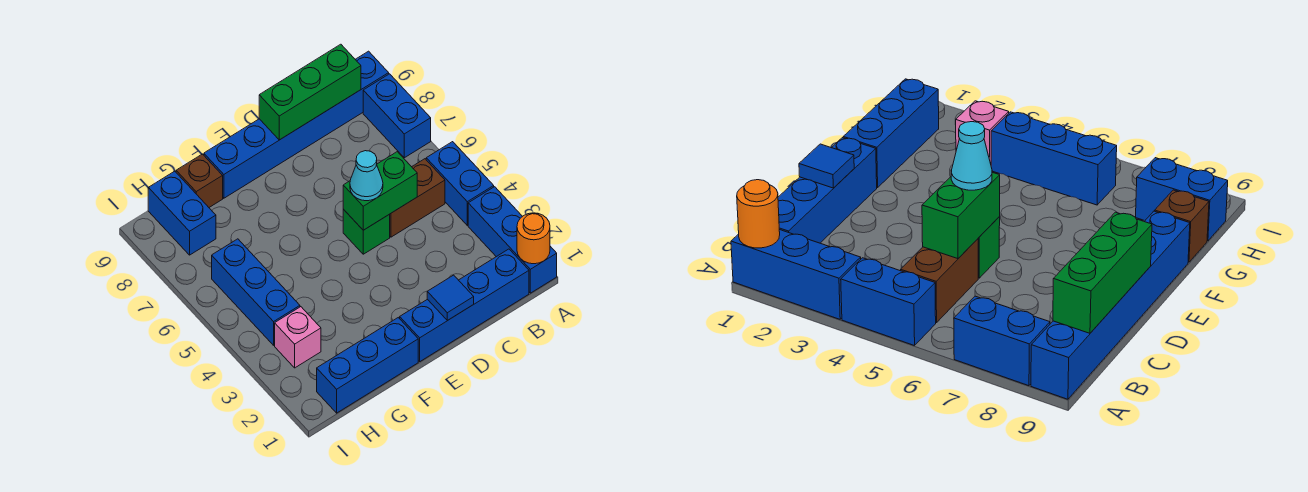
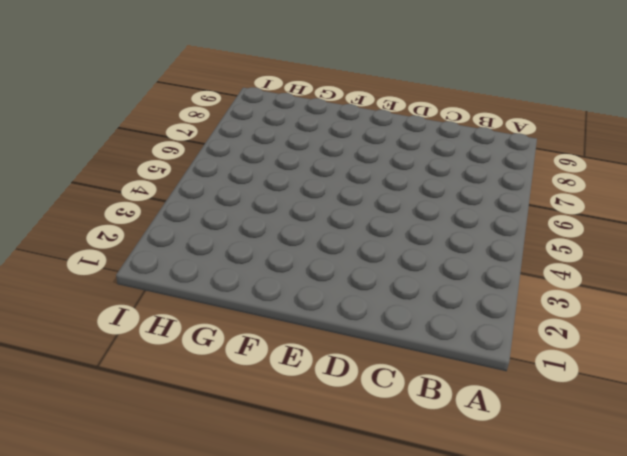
none -> blue brick A1:A3 level 1
none -> blue brick A4:A5 level 1
none -> blue brick A7:A8 level 1

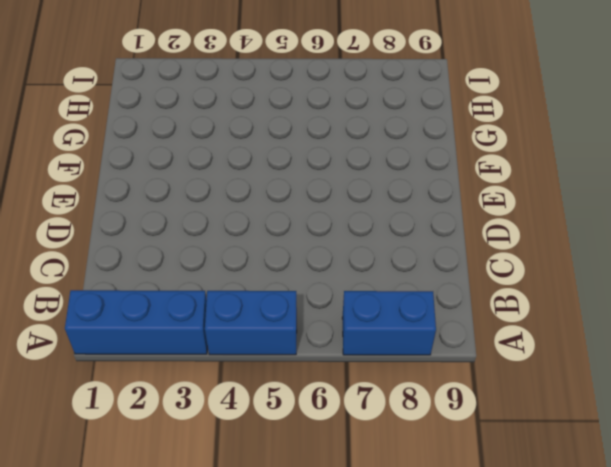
none -> blue brick A9:F9 level 1
none -> blue brick B1:E1 level 1
none -> brown brick B5:C5 level 1

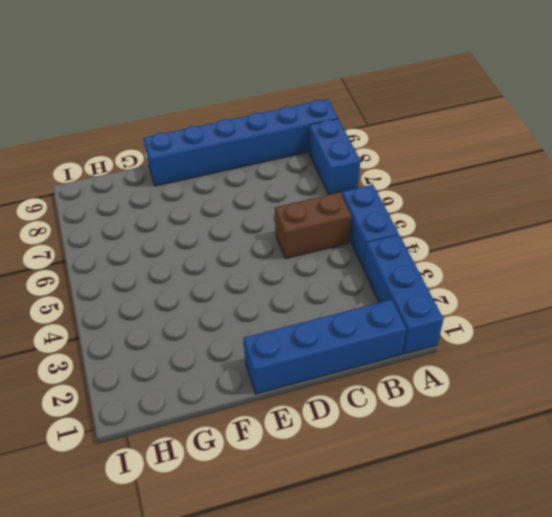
none -> green brick D5 level 1
none -> blue brick F1:H1 level 1
none -> brown brick G9 level 1

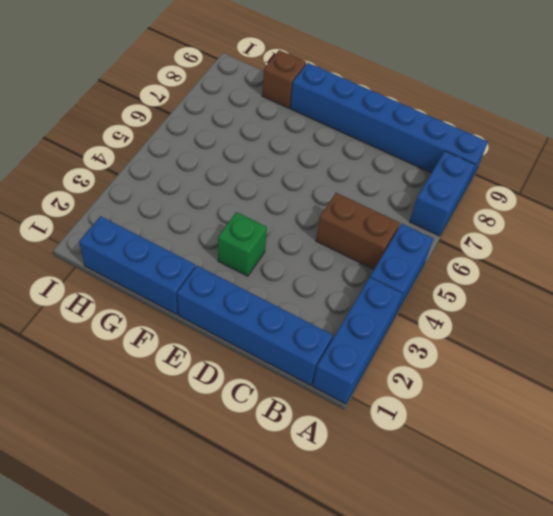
green brick E3 level 1 -> green brick D5 level 1
none -> pink brick H3 level 1
none -> blue brick H4:H6 level 1
none -> blue brick H8:H9 level 1

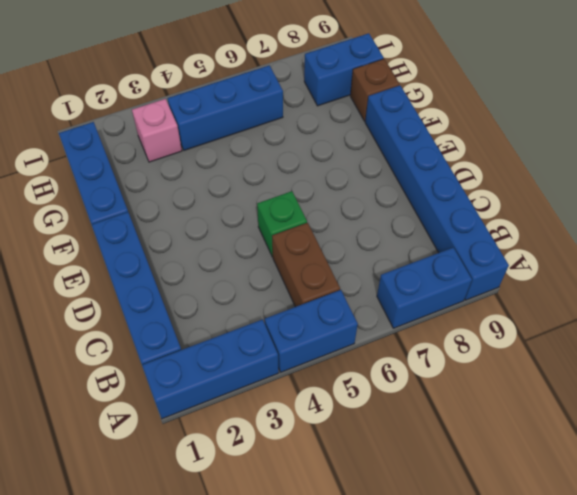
none -> orange round brick A1 level 2
none -> green brick B9:D9 level 2
none -> green brick C5:D5 level 2

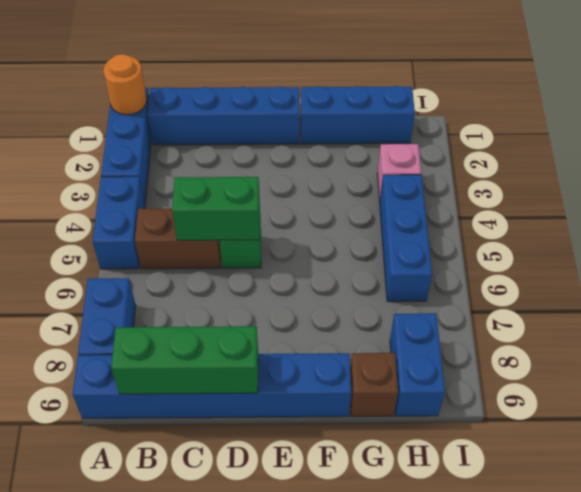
none -> blue tile D1 level 2
none -> cyan cone D5 level 3

